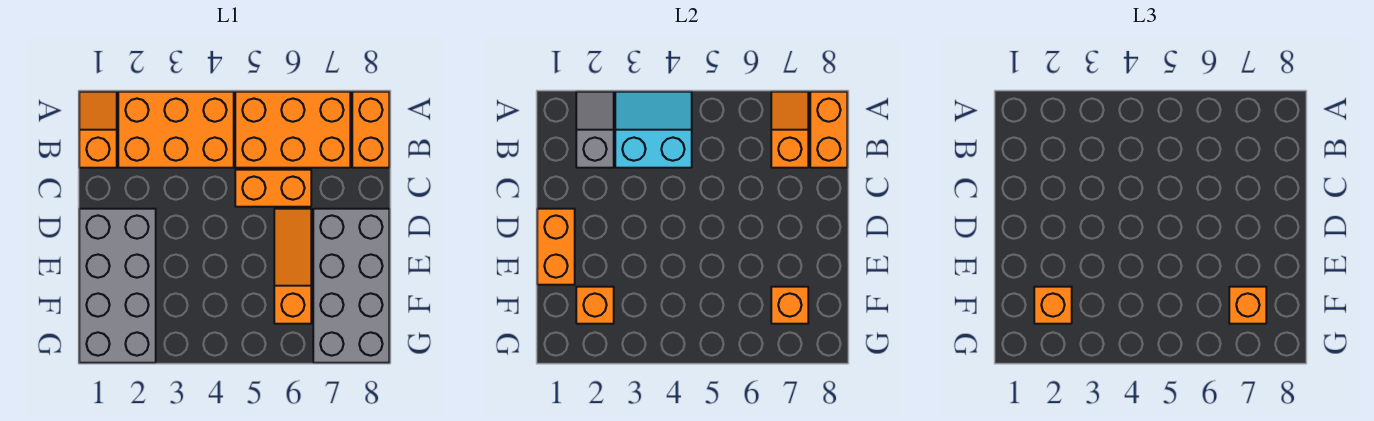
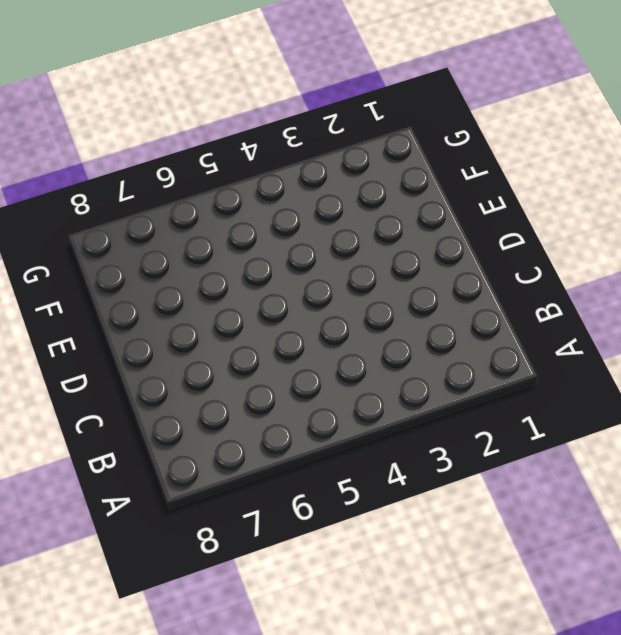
none -> orange slope A1:B1 level 1 top B
none -> orange brick A2:B4 level 1
none -> orange brick A5:B7 level 1

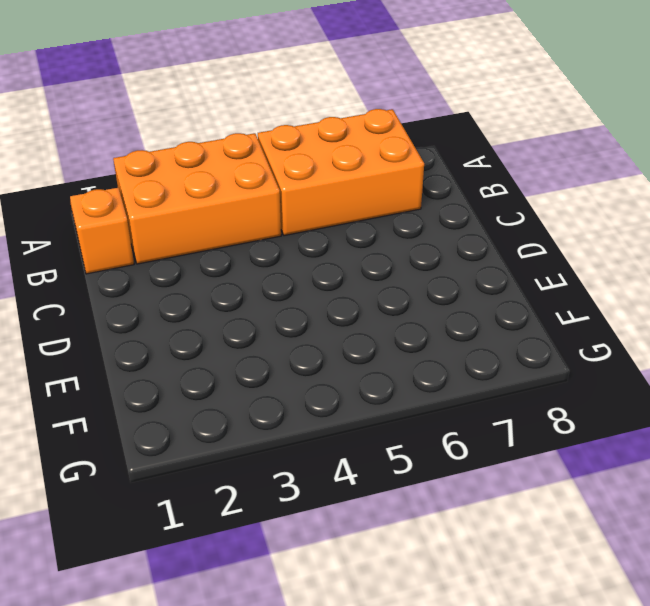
none -> orange brick A8:B8 level 1
none -> orange brick C5:C6 level 1
none -> grey brick D1:G2 level 1

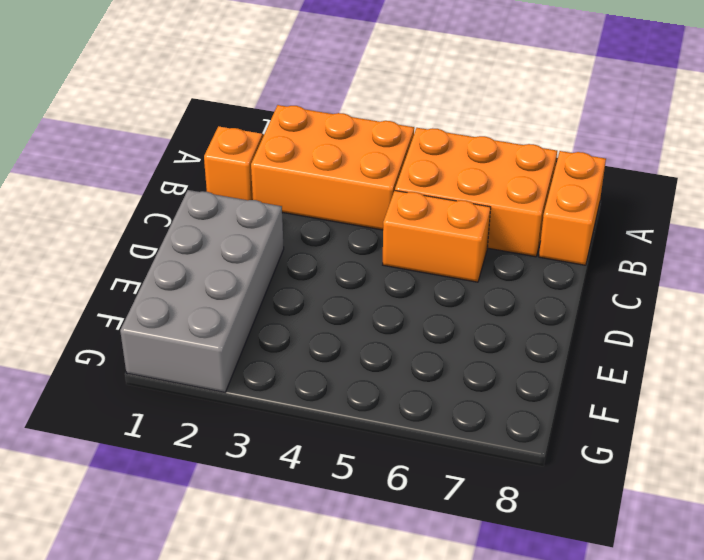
none -> orange slope D6:F6 level 1 top F
none -> grey brick D7:G8 level 1
none -> grey slope A2:B2 level 2 top B

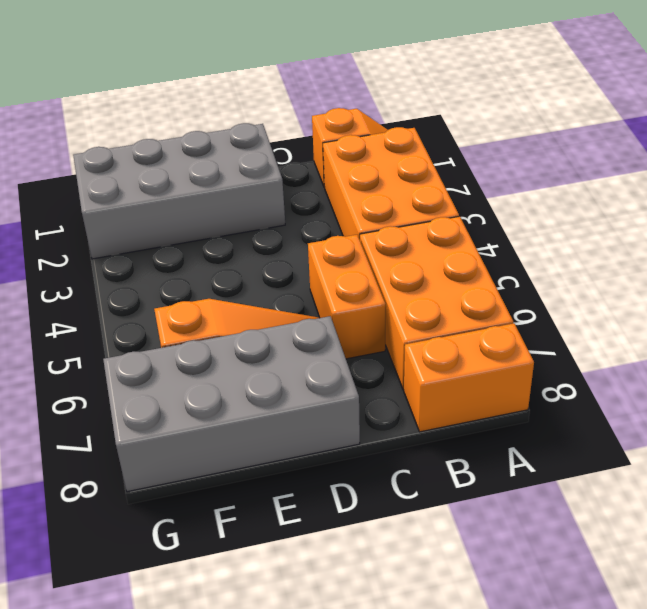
none -> grey slope A2:B2 level 2 top B
none -> cyan slope A3:B4 level 2 top B
none -> orange slope A7:B7 level 2 top B

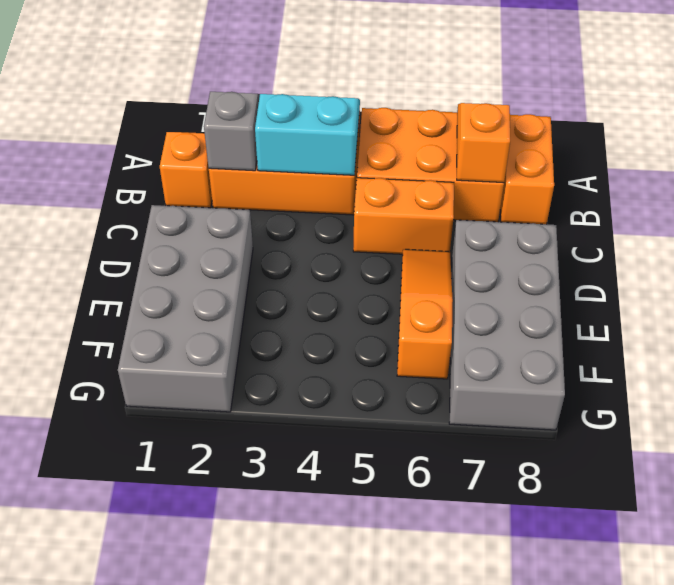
none -> orange brick A8:B8 level 2
none -> orange brick D1:E1 level 2
none -> orange brick F2 level 2

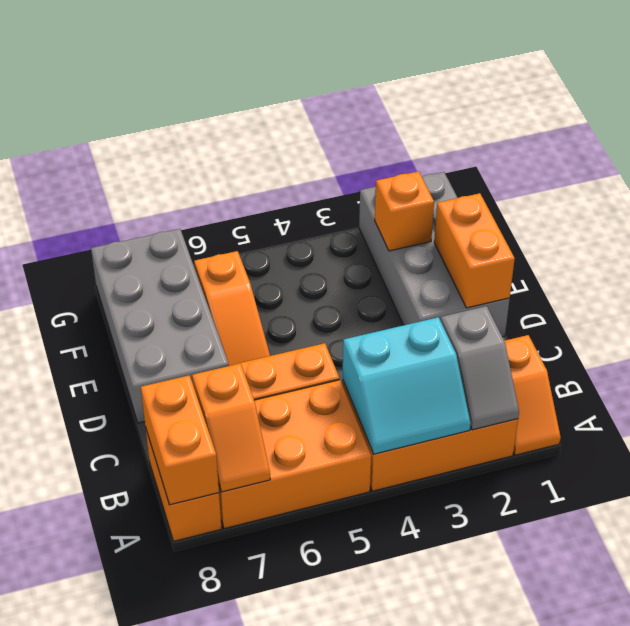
none -> orange brick F7 level 2
none -> orange brick F2 level 3
none -> orange brick F7 level 3

